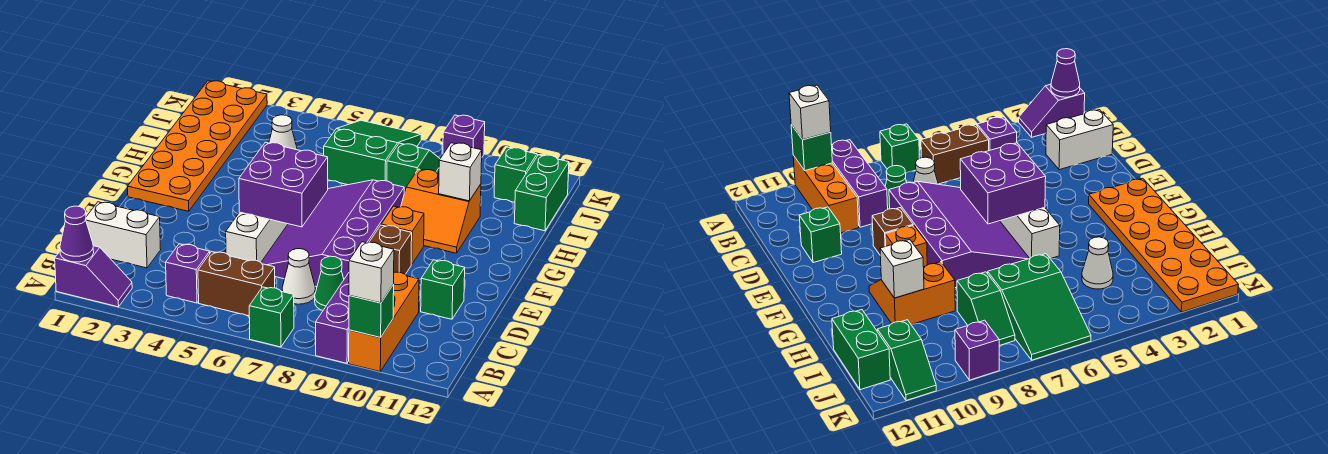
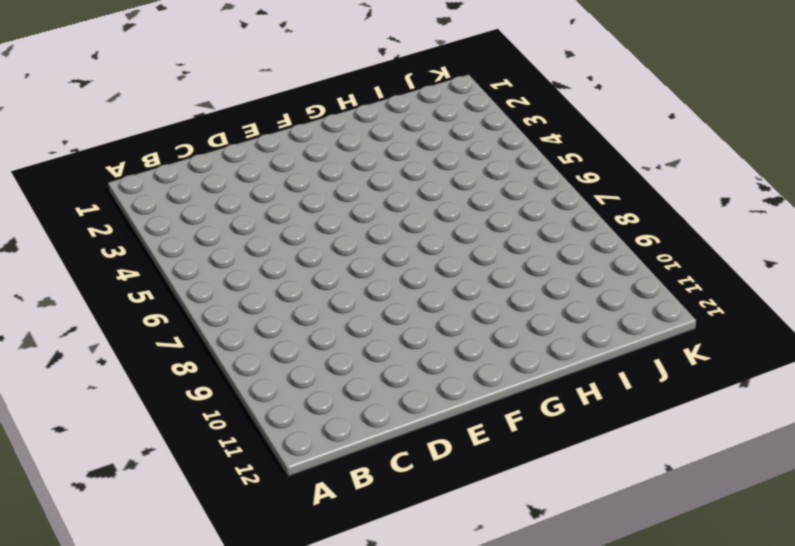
none -> purple slope A1:A2 level 1 top 1
none -> green brick A7 level 1
none -> purple brick A9:C9 level 1

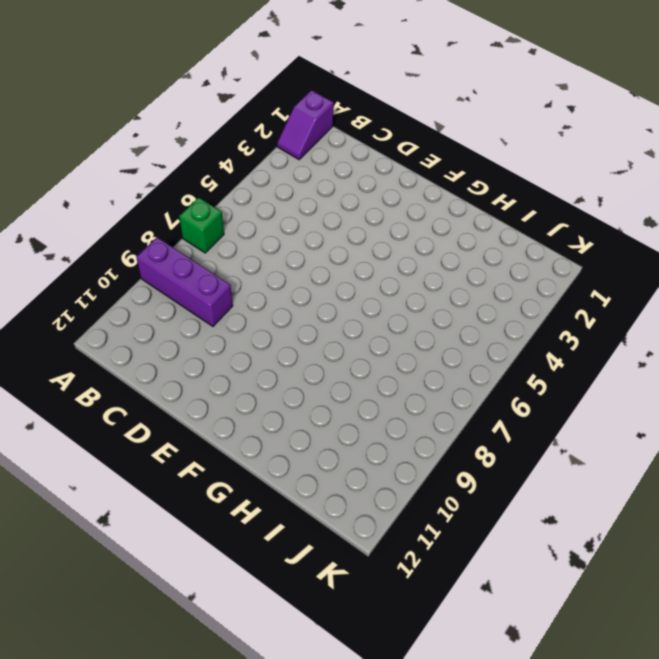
none -> orange brick A10:C10 level 1
none -> purple brick B4 level 1
none -> brown brick B5:B6 level 1

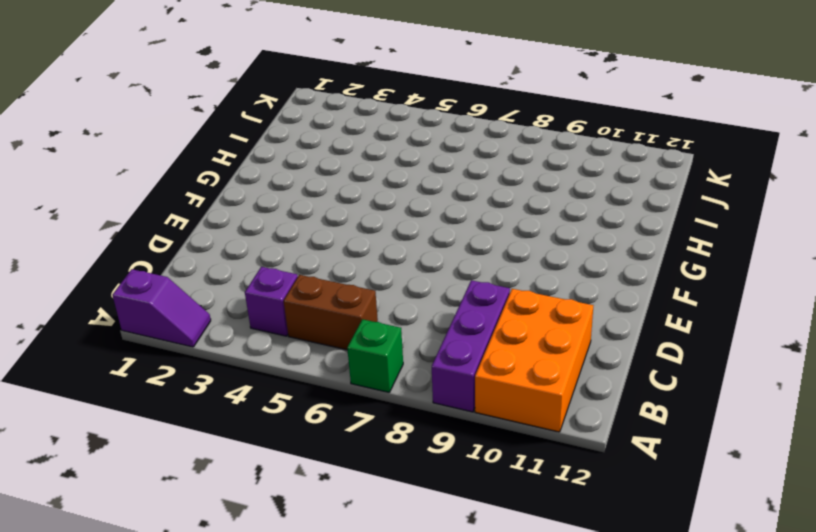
orange brick A10:C11 level 1 -> orange brick A10:C10 level 1
none -> white brick C1:C2 level 1
none -> white cone C7 level 1
none -> green cone C8 level 1

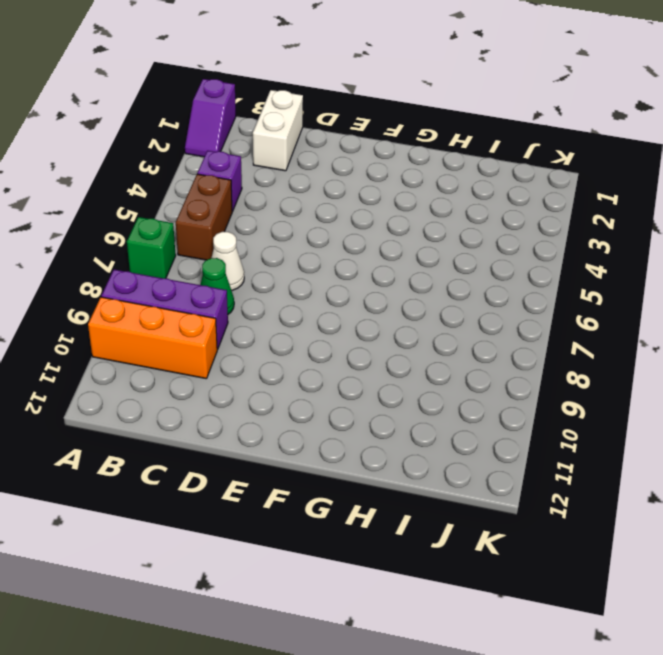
none -> white brick D5:G5 level 1
none -> purple slope D6:G8 level 1 top 8
none -> green brick D11 level 1

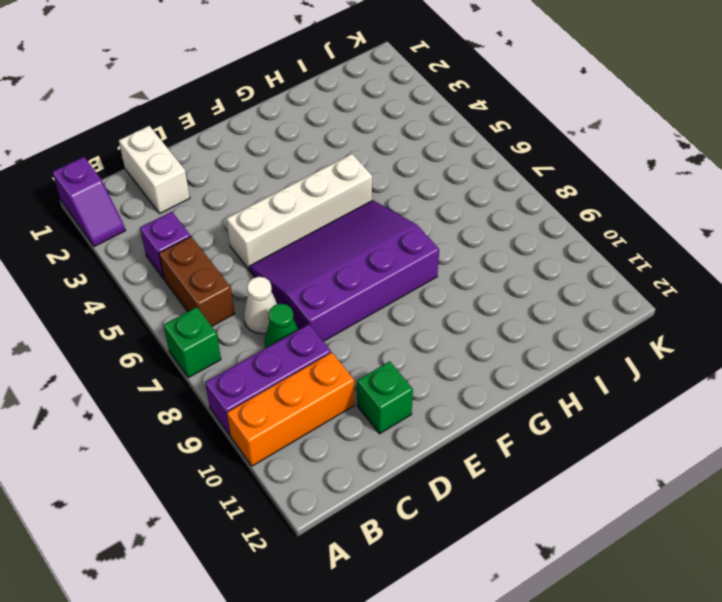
none -> brown brick E9 level 1
none -> orange plate F1:K2 level 1
none -> orange brick F9 level 1

